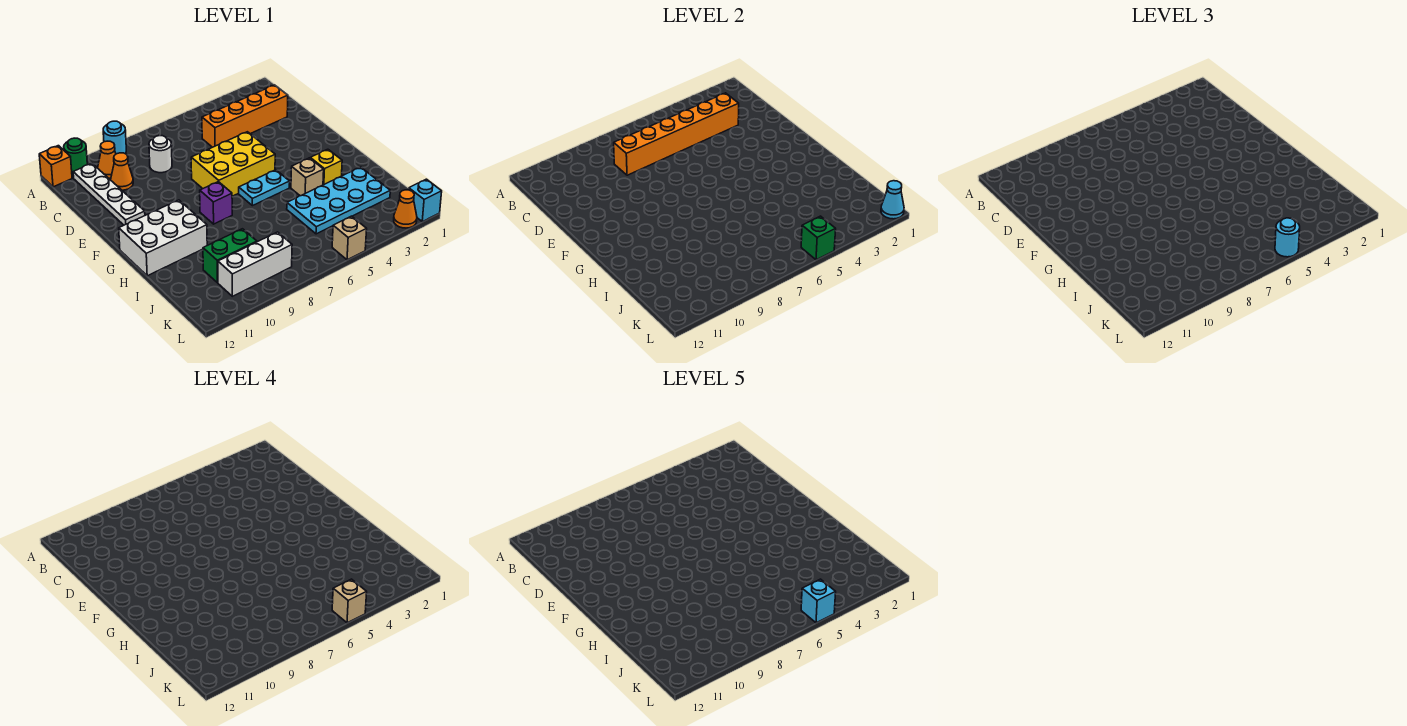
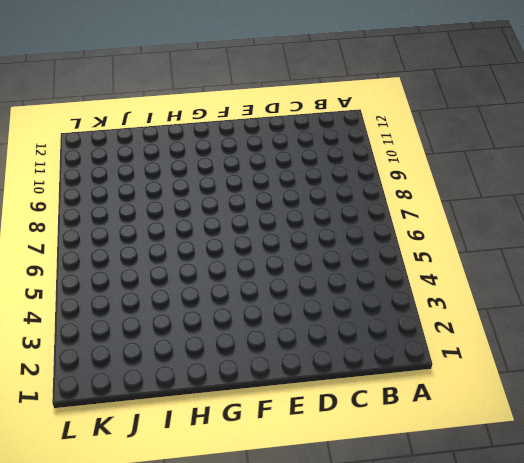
none -> cyan round brick A9 level 1
none -> green round brick A11 level 1
none -> orange brick A12 level 1

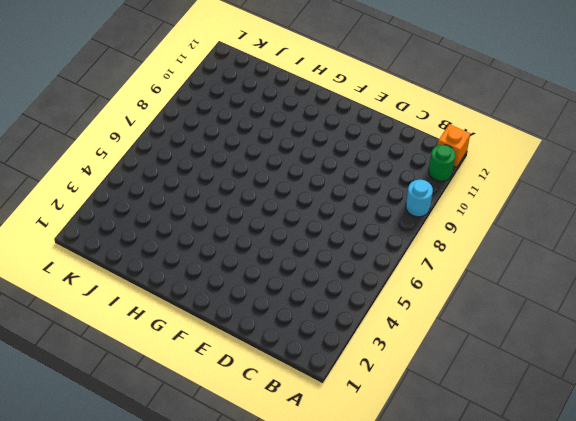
none -> orange cone B10 level 1
none -> white plate B11:E11 level 1
none -> orange brick C2:C5 level 1

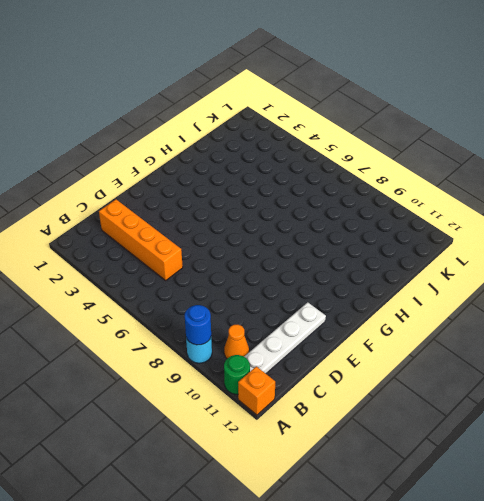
blue round brick A9 level 2 -> none
none -> white round brick C8 level 1
none -> orange cone C10 level 1
none -> yellow brick E5:F7 level 1

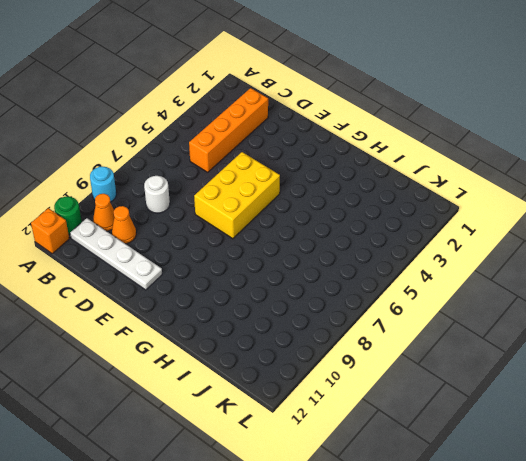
none -> cyan plate G5:G6 level 1
none -> purple brick G8 level 1
none -> white brick G10:H12 level 1

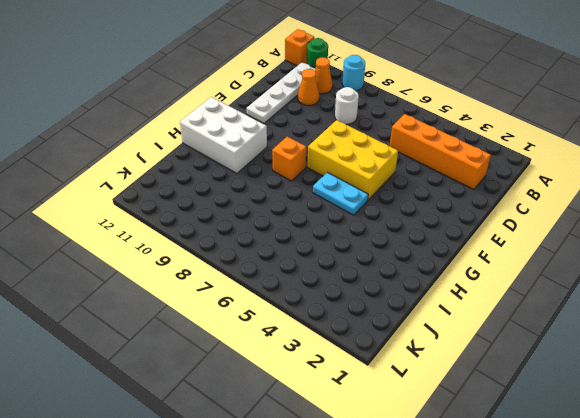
orange brick G8 level 1 -> purple brick G8 level 1
none -> yellow brick H3 level 1
none -> tan brick H4 level 1
none -> cyan plate I2:J5 level 1

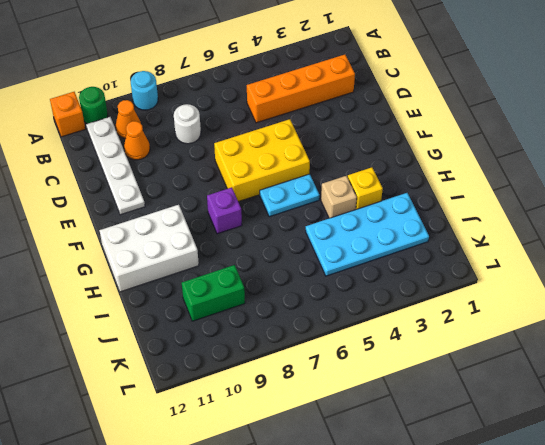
none -> white brick K8:K10 level 1
none -> cyan brick L1 level 1
none -> orange cone L2 level 1

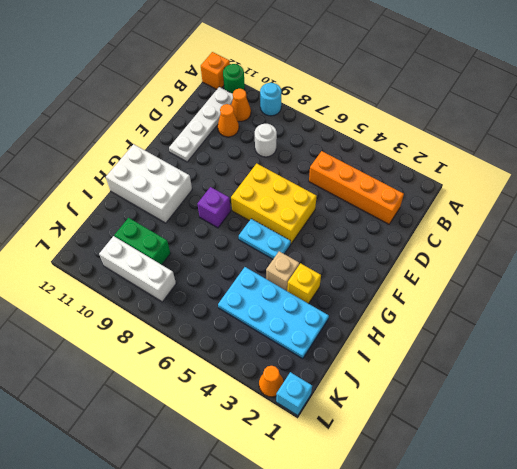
none -> tan brick L5 level 1
none -> orange brick C3:C8 level 2
none -> cyan cone L1 level 2

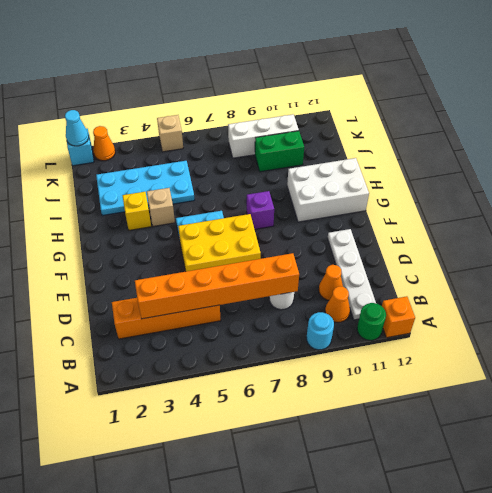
none -> green brick L5 level 2
none -> cyan round brick L5 level 3
none -> tan brick L5 level 4

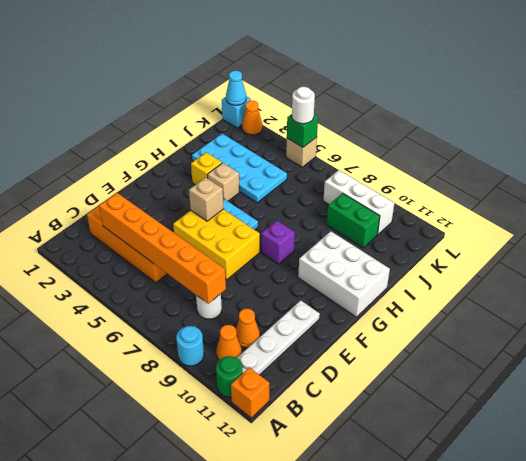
tan brick F5 level 2 -> tan brick L5 level 4
white round brick L5 level 3 -> cyan round brick L5 level 3
none -> cyan brick L5 level 5

